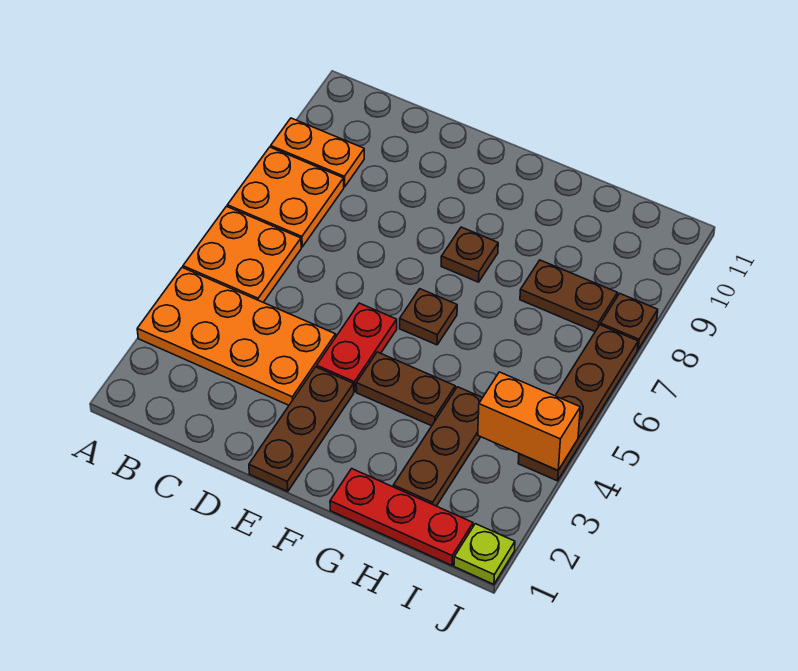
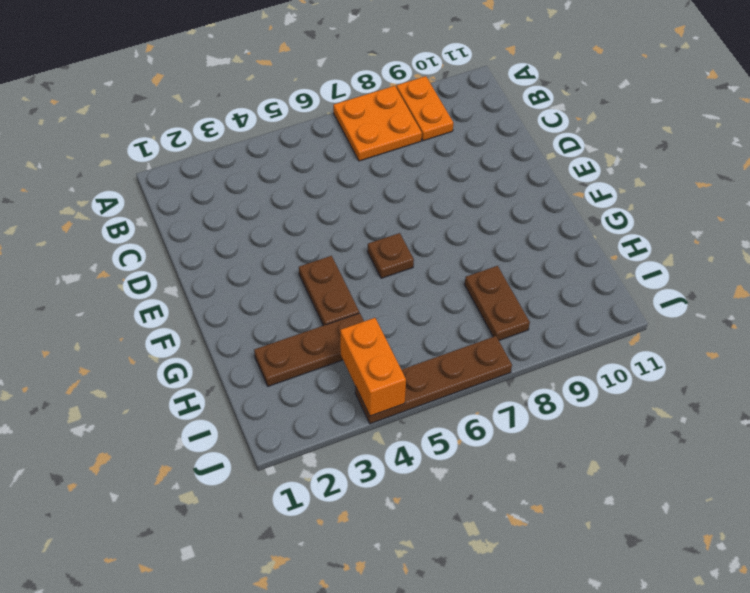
none -> orange plate A3:D4 level 1
none -> orange plate A5:B6 level 1
none -> brown plate E1:E3 level 1

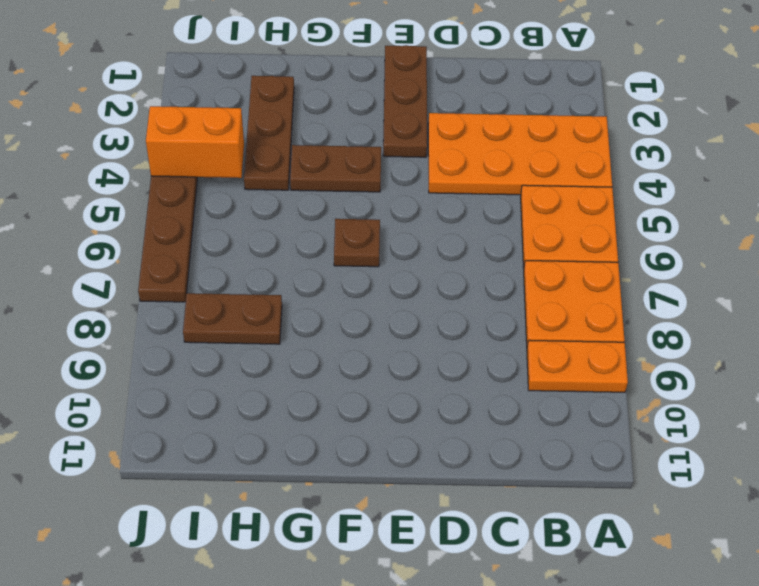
none -> red plate E4:E5 level 1
none -> brown plate F8 level 1
none -> red plate G1:I1 level 1

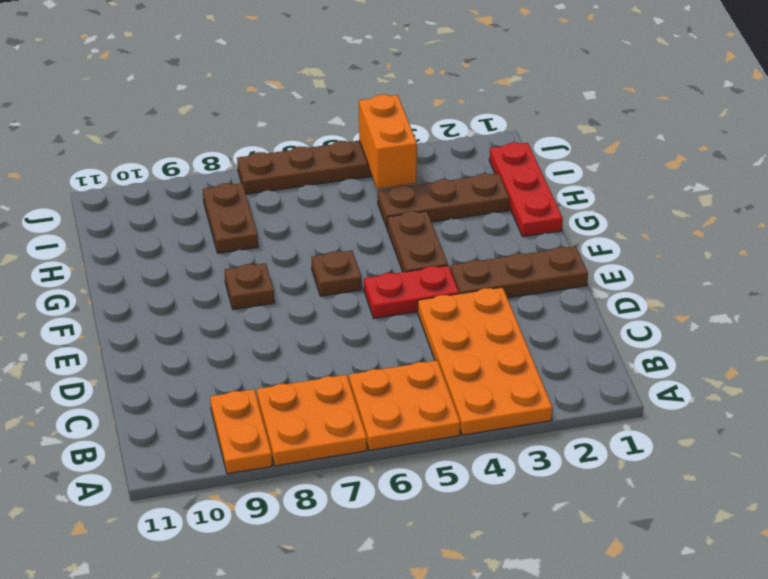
none -> lime plate J1 level 1
none -> brown plate J8 level 1

